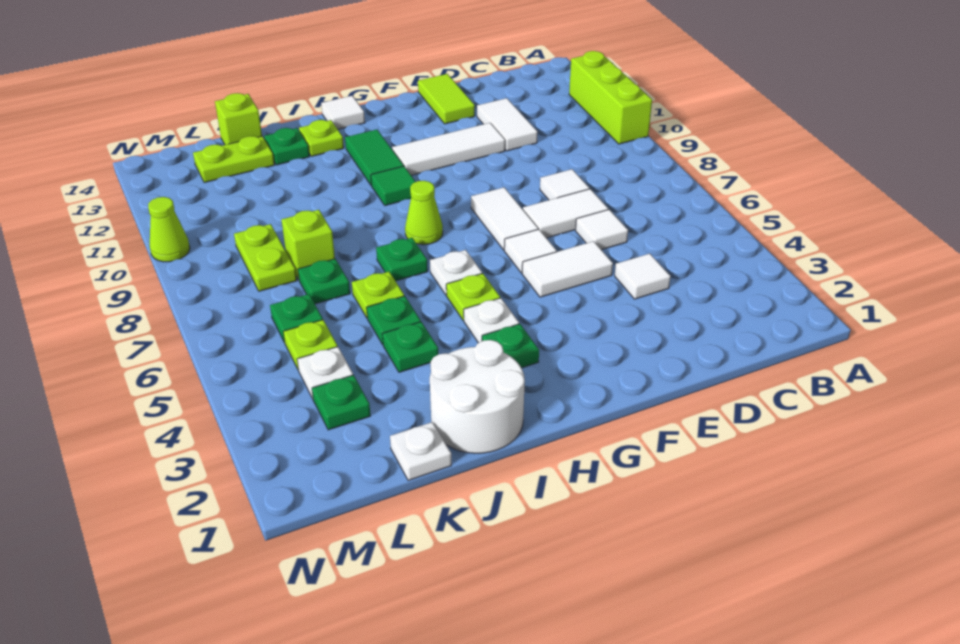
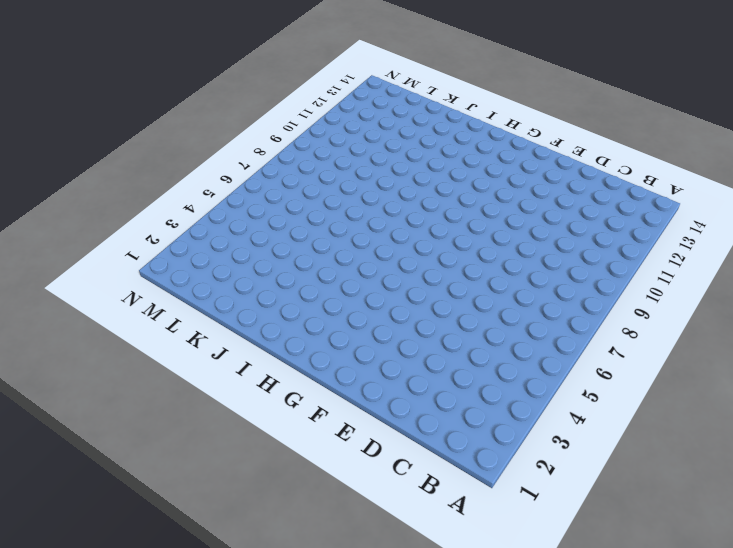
none -> lime brick A10:A12 level 1
none -> white tile D4 level 1
none -> white tile D6 level 1
none -> white tile D7:E7 level 1

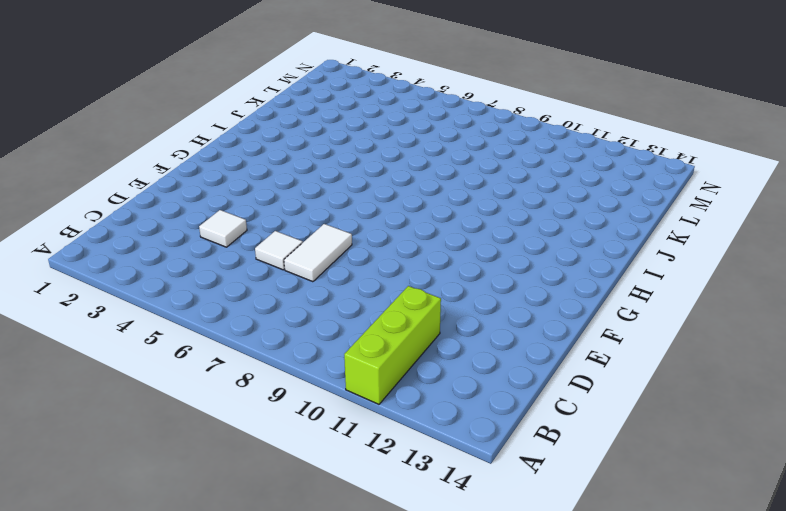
lime brick A11:C11 level 1 -> lime brick A10:A12 level 1
none -> white tile D8 level 1
none -> white tile D11:D12 level 1
none -> white tile E5:F5 level 1
none -> white tile E11:G11 level 1

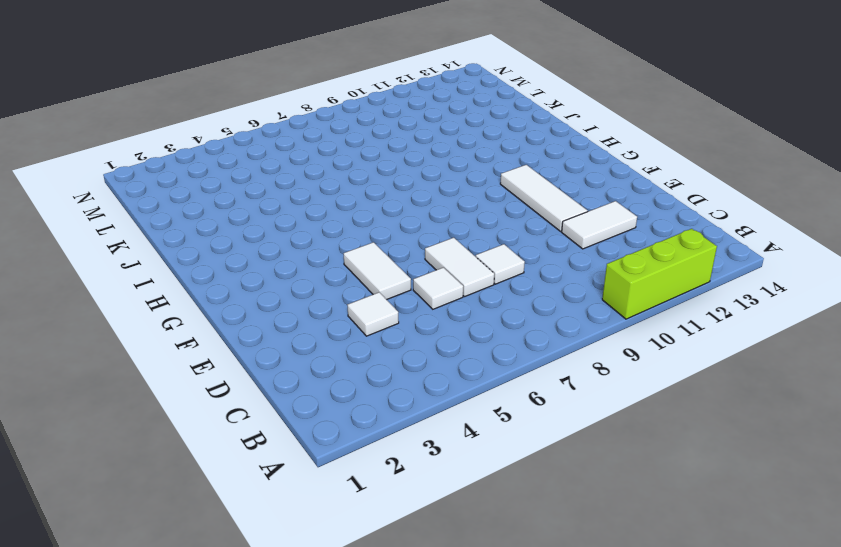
none -> lime tile E13:E14 level 1
none -> white tile F6 level 1
none -> white tile F7:F8 level 1
none -> green plate H3 level 1

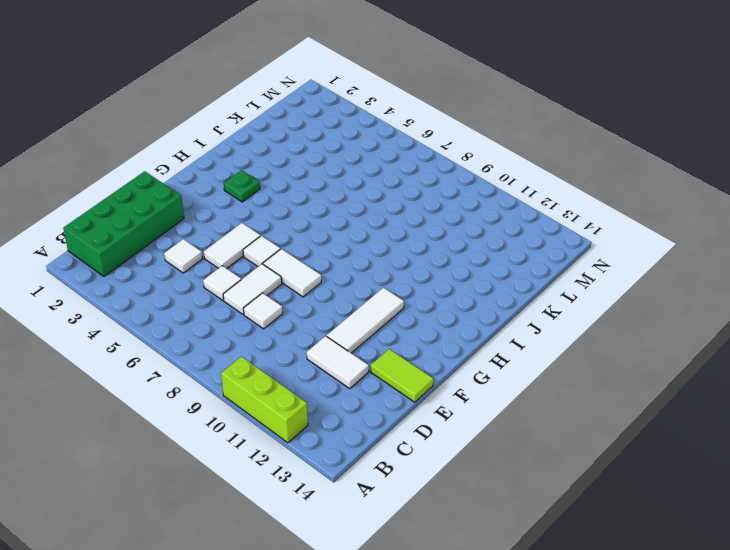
green brick B1:E2 level 1 -> none
none -> white plate H4 level 1
none -> lime plate H5 level 1
none -> white plate H6 level 1
none -> lime cone H8 level 1

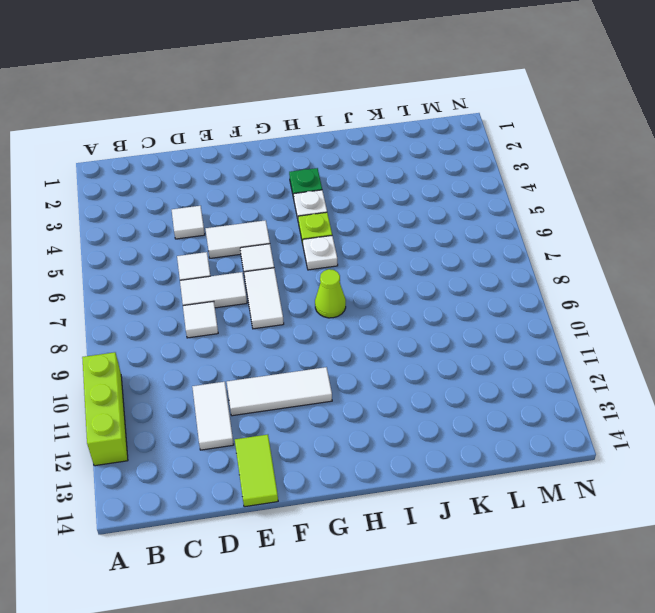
none -> green tile H10 level 1
none -> green tile H11:H12 level 1
none -> white tile H14 level 1
none -> white round brick I1:J2 level 1

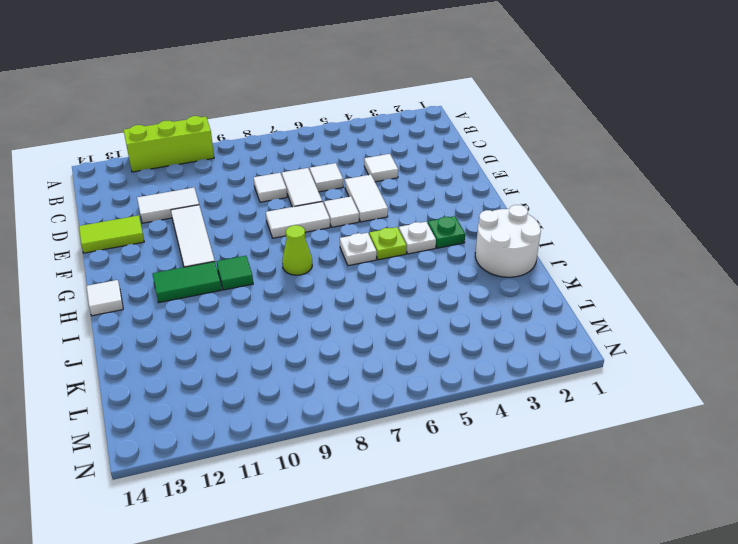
none -> green plate I7 level 1
none -> lime plate I13 level 1
none -> green plate J4 level 1
none -> green plate J5 level 1

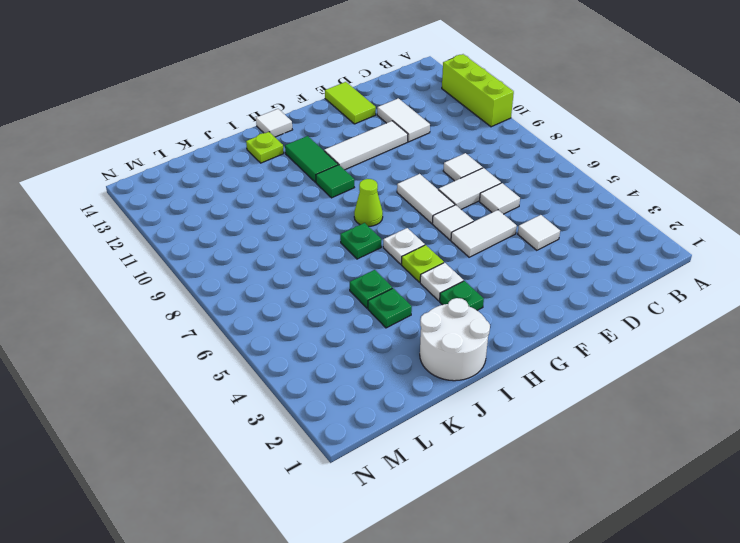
none -> lime plate J6 level 1
none -> green plate J13 level 1
none -> white plate K1 level 1
none -> green plate K7 level 1

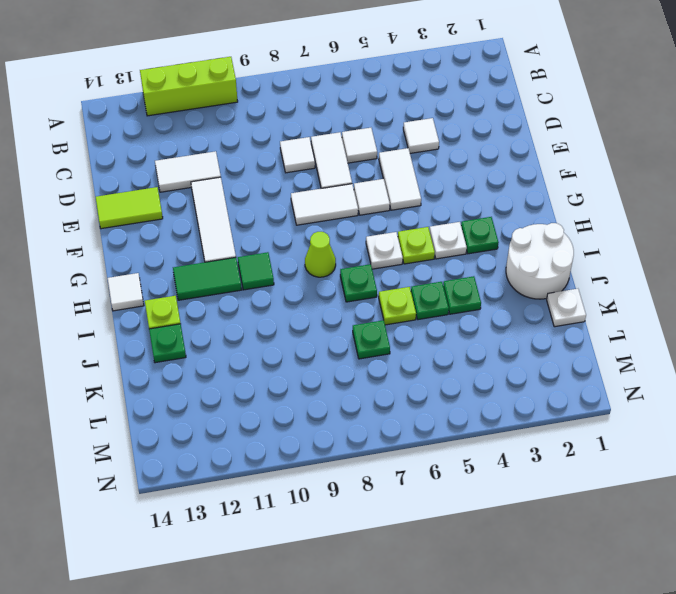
none -> lime brick K8 level 1
none -> lime plate K13:L13 level 1
none -> lime brick K14 level 1
none -> green plate L3 level 1

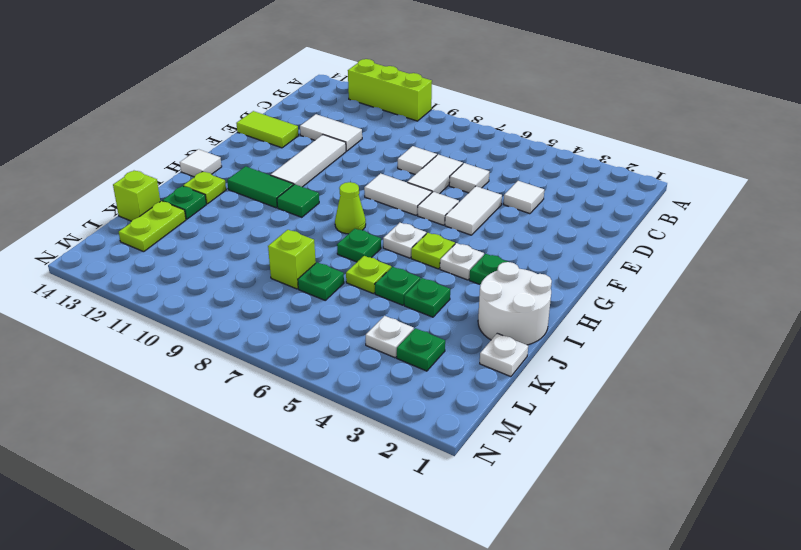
none -> lime plate L5 level 1
none -> green plate L6 level 1
none -> lime plate L8:L9 level 1
none -> lime cone N10 level 1

